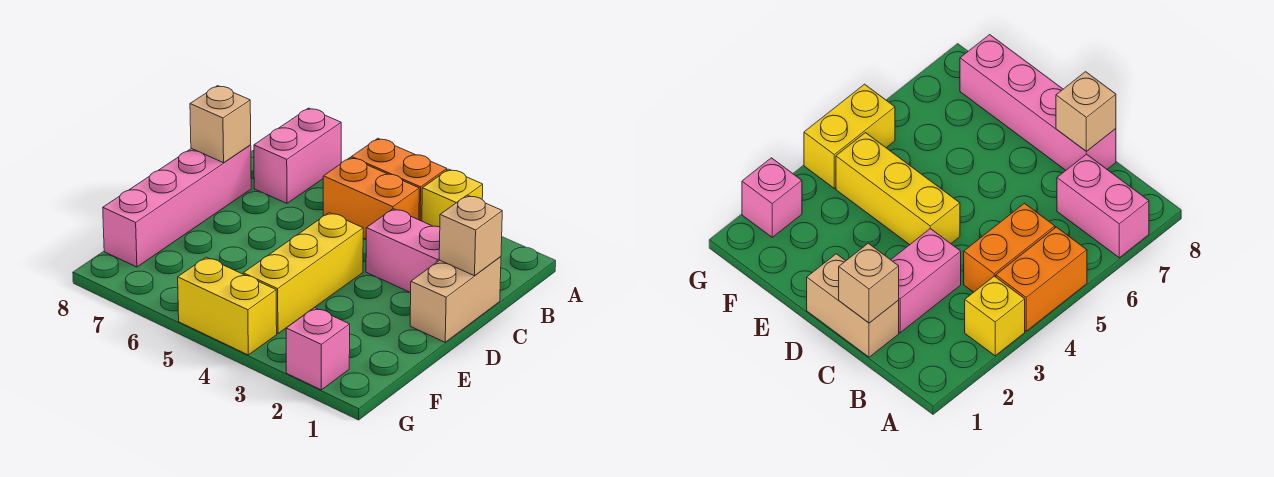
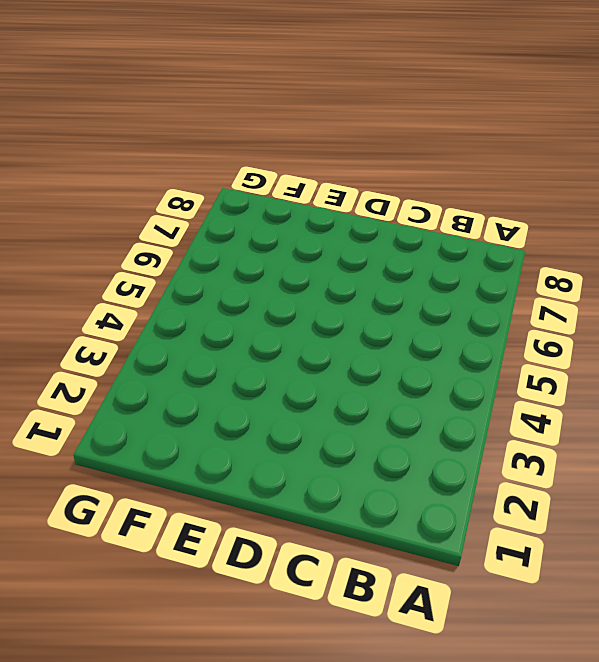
none -> yellow brick A3 level 1
none -> orange brick A4:A5 level 1
none -> pink brick A7:B7 level 1

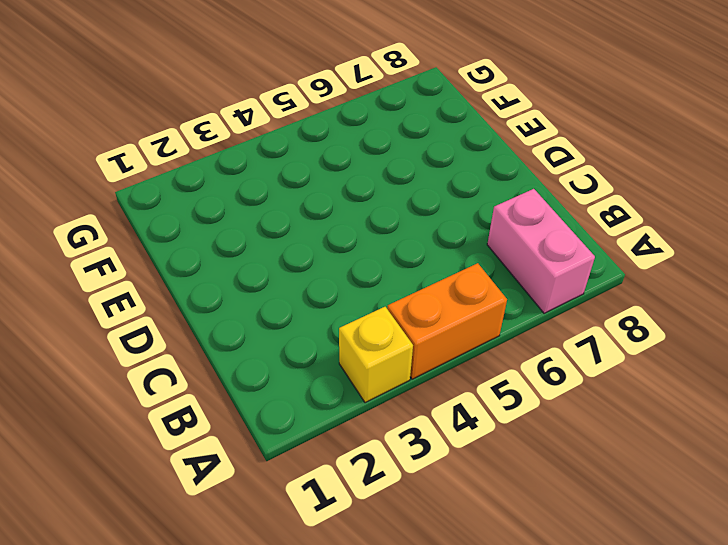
none -> orange brick B4:B5 level 1
none -> tan brick C1:D1 level 1
none -> pink brick C2:C3 level 1

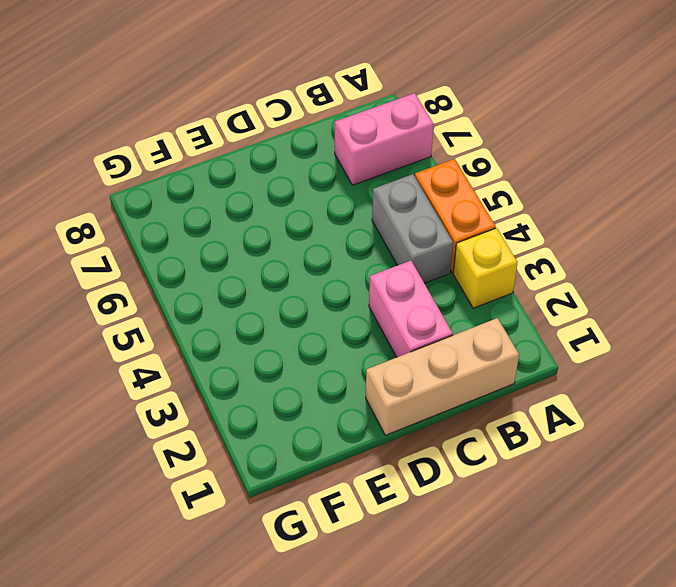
tan brick B1:D1 level 1 -> tan brick C1:D1 level 1
grey brick B4:B5 level 1 -> orange brick B4:B5 level 1
none -> pink brick C8:F8 level 1
none -> yellow brick D4:F4 level 1
none -> pink brick G2 level 1

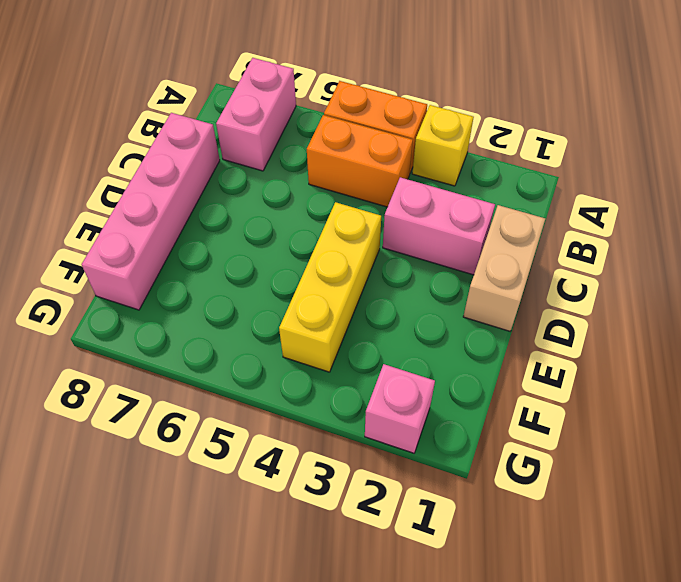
none -> yellow brick G4:G5 level 1
none -> tan brick C1 level 2
none -> tan brick C8 level 2

